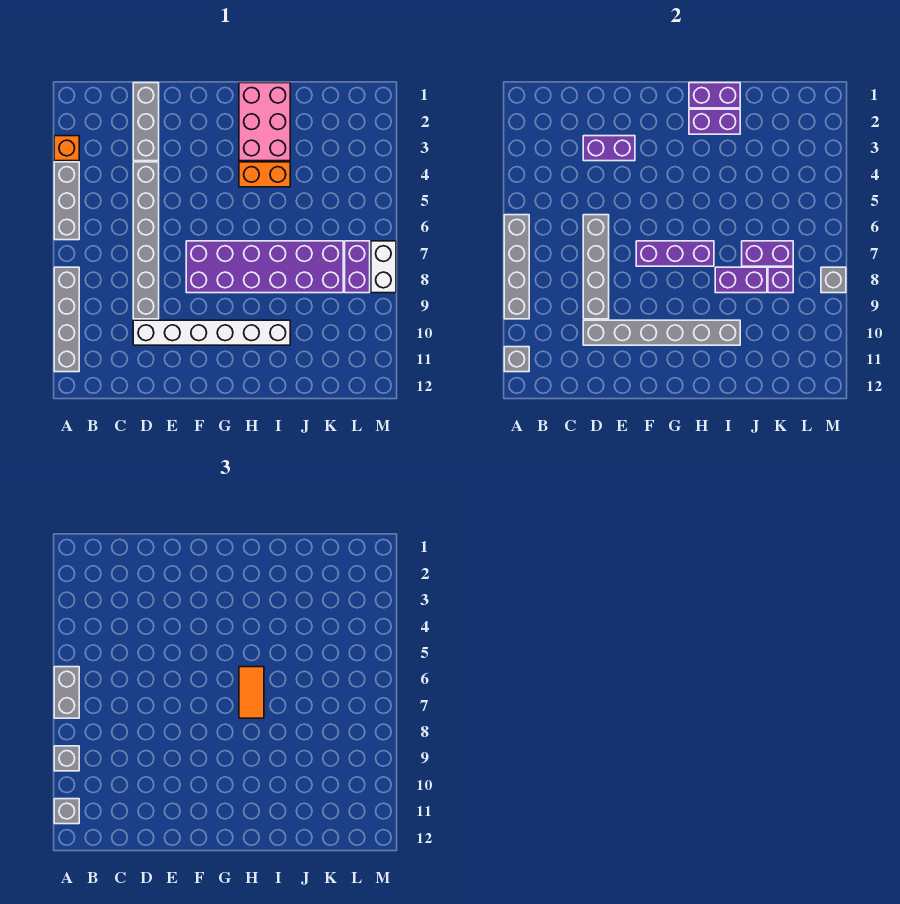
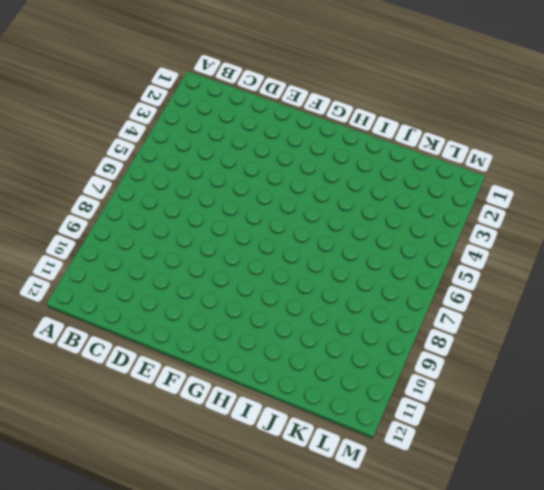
none -> orange brick A3 level 1
none -> grey brick A4:A6 level 1
none -> grey brick A8:A11 level 1

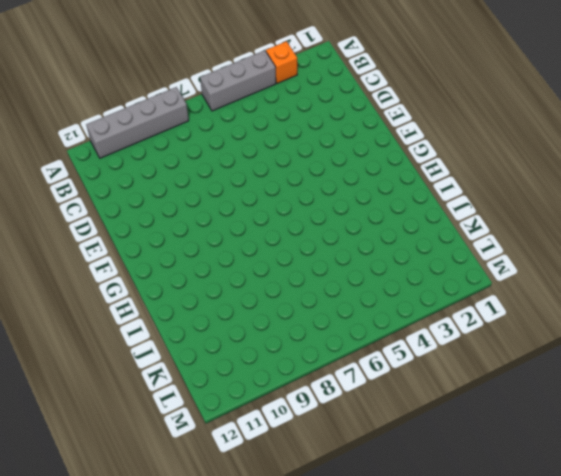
none -> grey brick D1:D3 level 1
none -> grey brick D4:D9 level 1
none -> white brick D10:I10 level 1

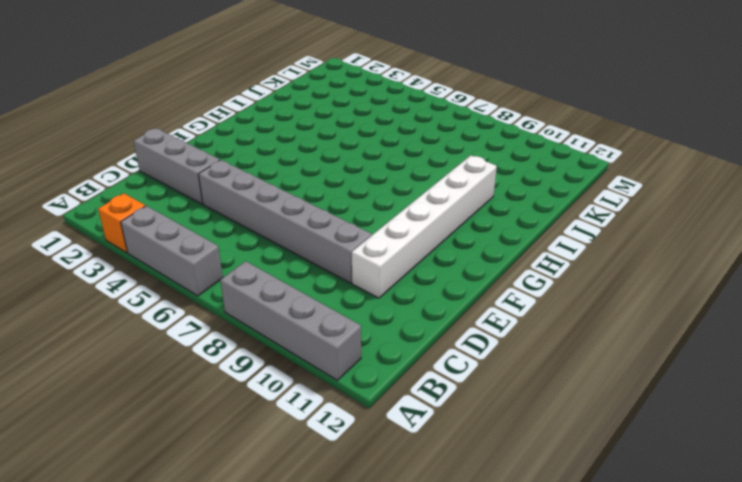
none -> purple brick F7:K8 level 1
none -> pink brick H1:I3 level 1
none -> orange brick H4:I4 level 1

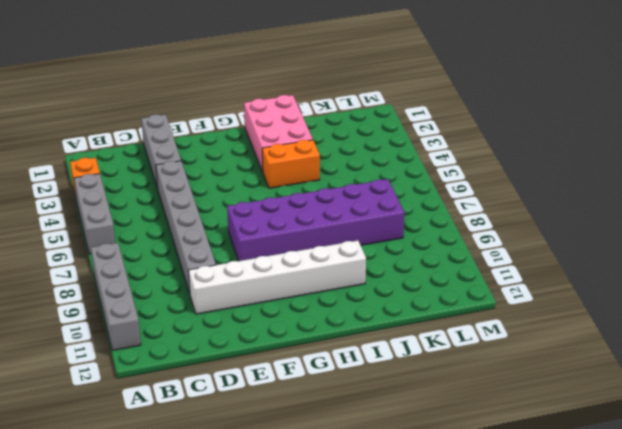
none -> purple brick L7:L8 level 1
none -> white brick M7:M8 level 1
none -> grey brick A6:A9 level 2

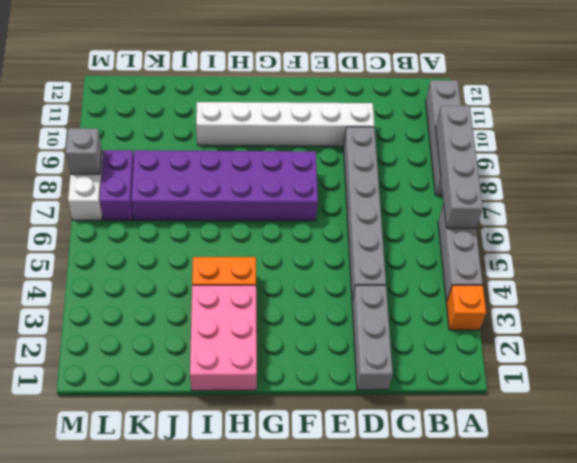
none -> grey brick A11 level 2
none -> purple brick D3:E3 level 2
none -> grey brick D6:D9 level 2

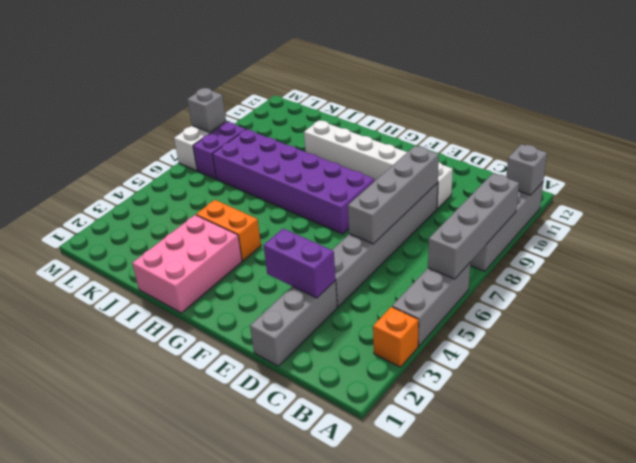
none -> grey brick D10:I10 level 2
none -> purple brick F7:H7 level 2
none -> purple brick H1:I1 level 2

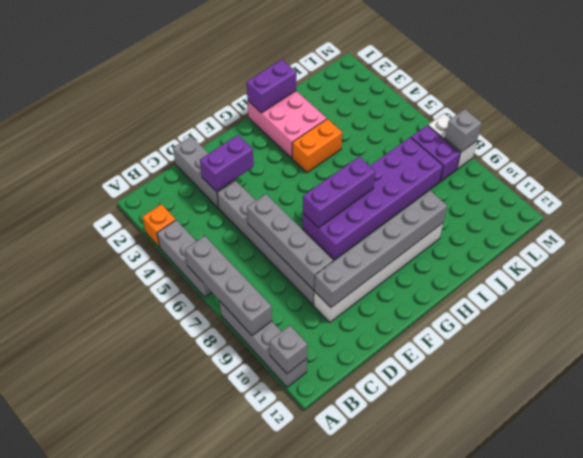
none -> purple brick H2:I2 level 2
none -> purple brick I8:J8 level 2
none -> purple brick J7:K7 level 2

